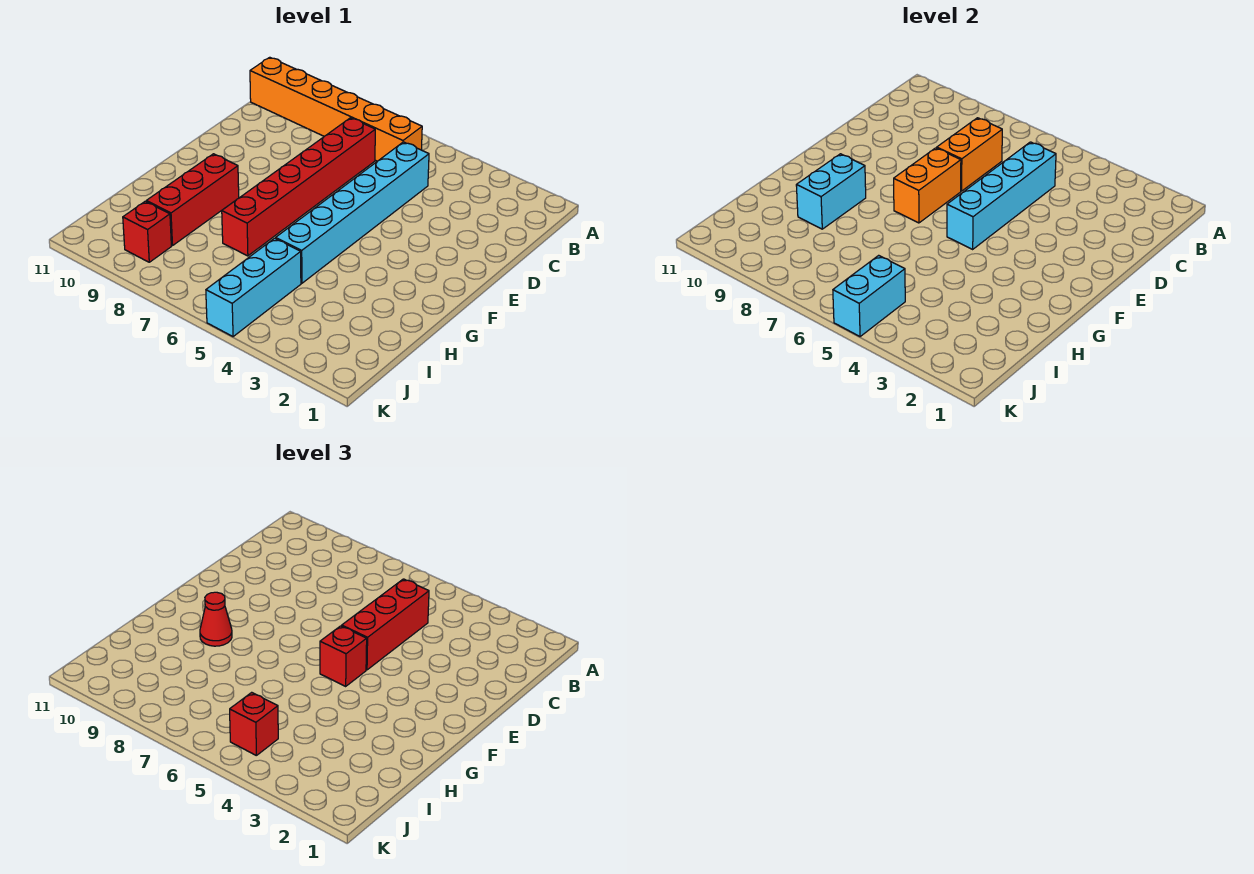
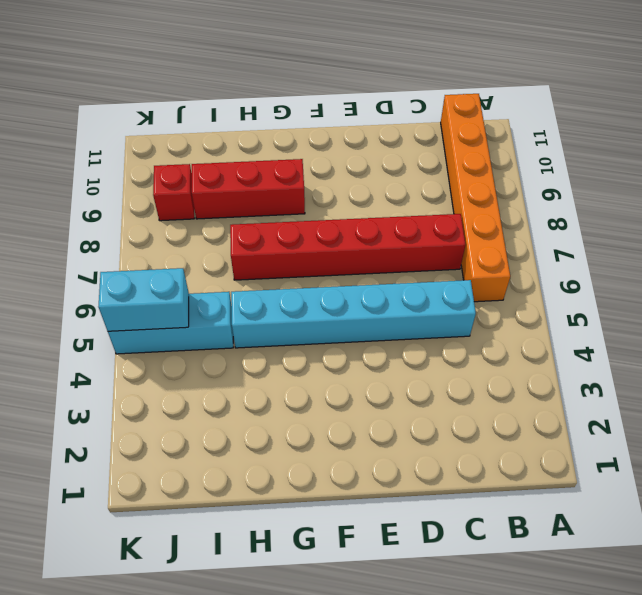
none -> cyan brick C5:F5 level 2
none -> orange brick C7:D7 level 2
none -> orange brick E7:F7 level 2

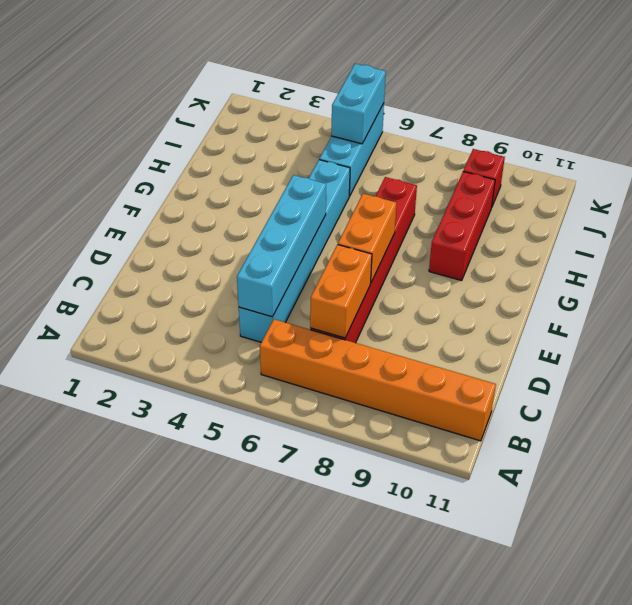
none -> cyan brick G9:H9 level 2
none -> red brick C5:E5 level 3
none -> red brick F5 level 3

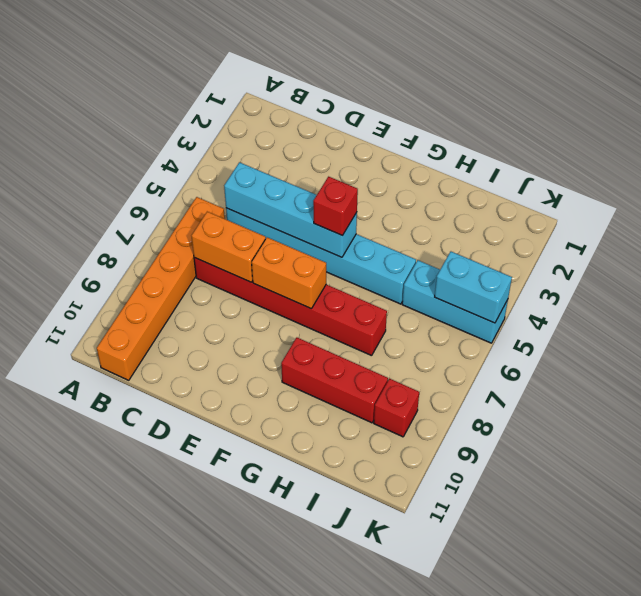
none -> cyan brick G9:H9 level 2
none -> red brick C5:E5 level 3
none -> red cone G9 level 3

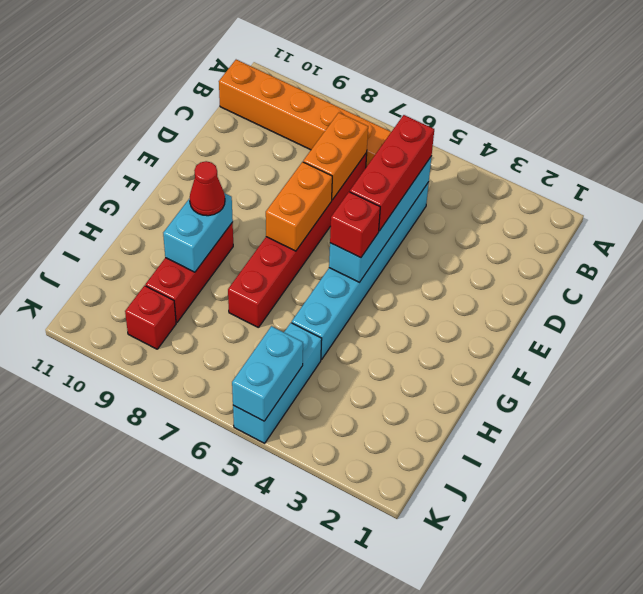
none -> red brick J5 level 3

